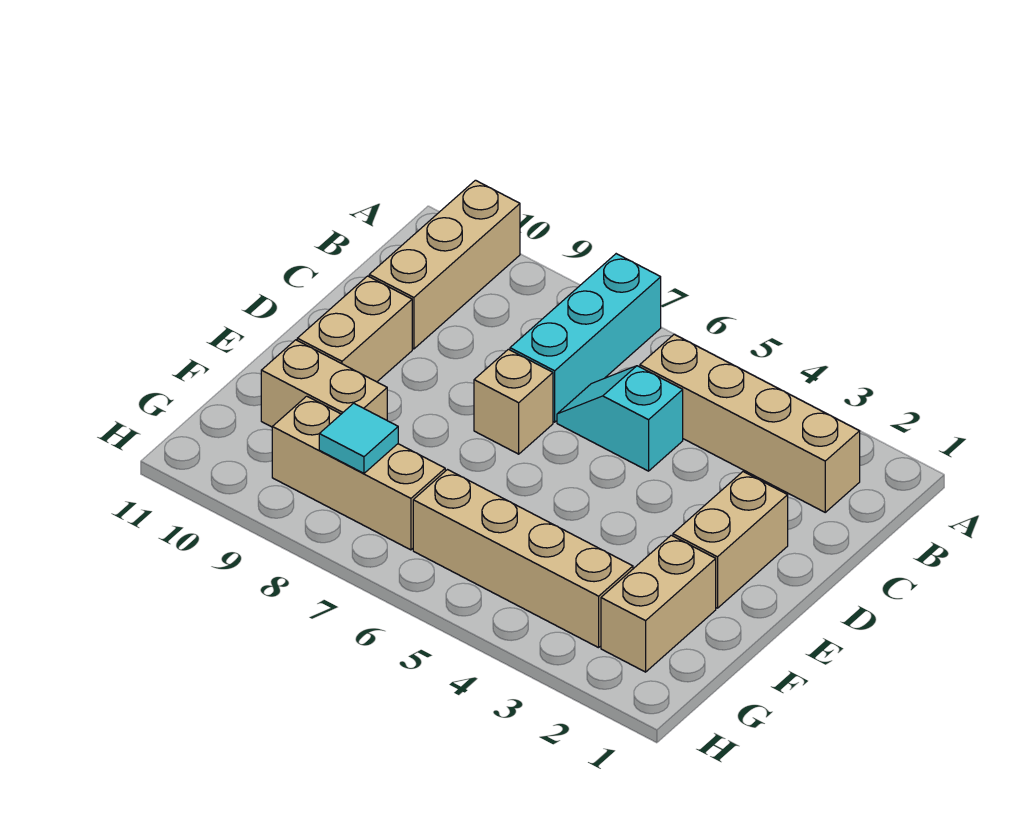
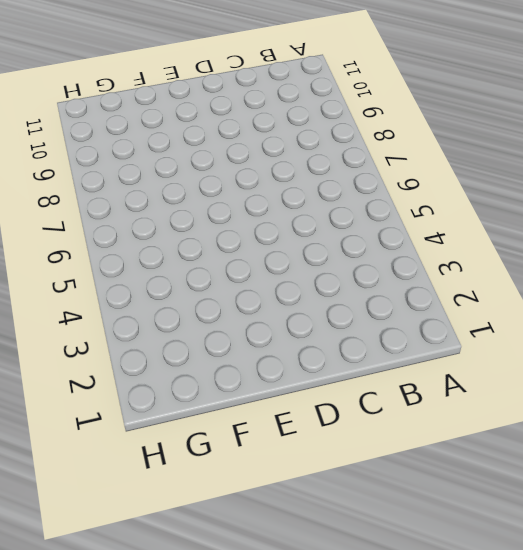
none -> cyan brick A7:C7 level 1
none -> tan brick A10:C10 level 1
none -> tan brick B2:B5 level 1

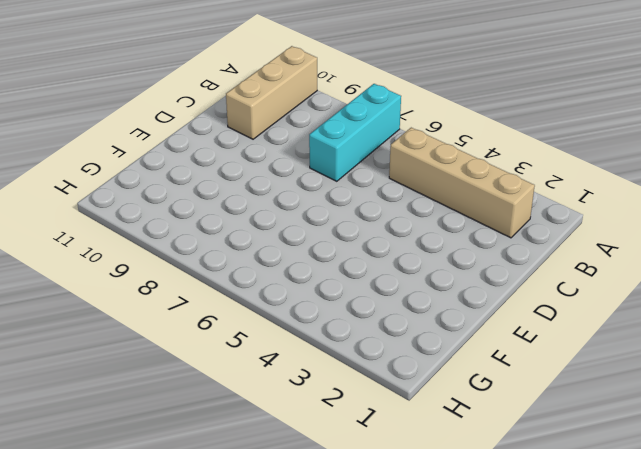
none -> cyan slope C5:C6 level 1 top 5
none -> tan brick D2:E2 level 1
none -> tan brick D7 level 1

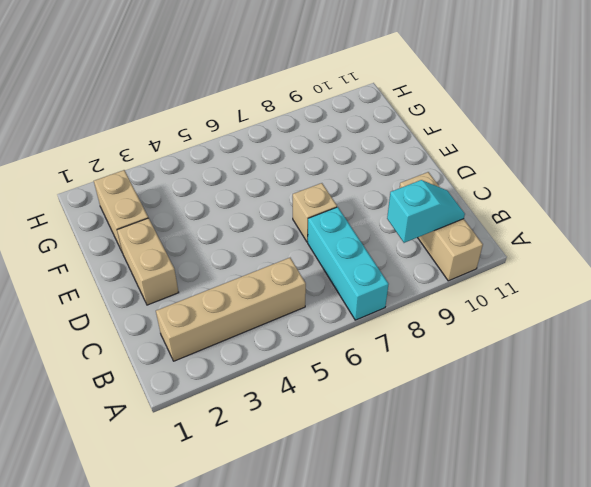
cyan slope B9:B10 level 2 top 9 -> cyan slope C5:C6 level 1 top 5
none -> tan brick D10:E10 level 1
none -> tan brick F9:F10 level 1
none -> tan brick G3:G6 level 1

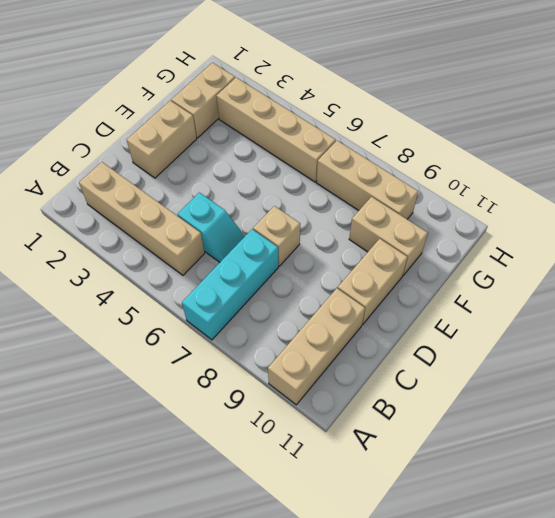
none -> cyan tile G8 level 2

